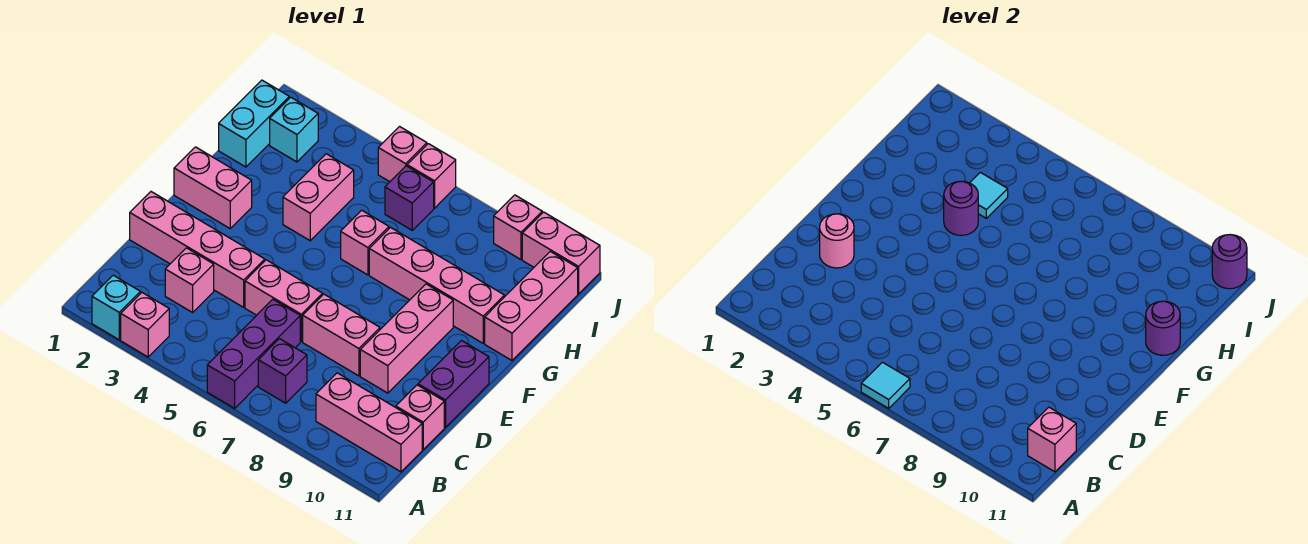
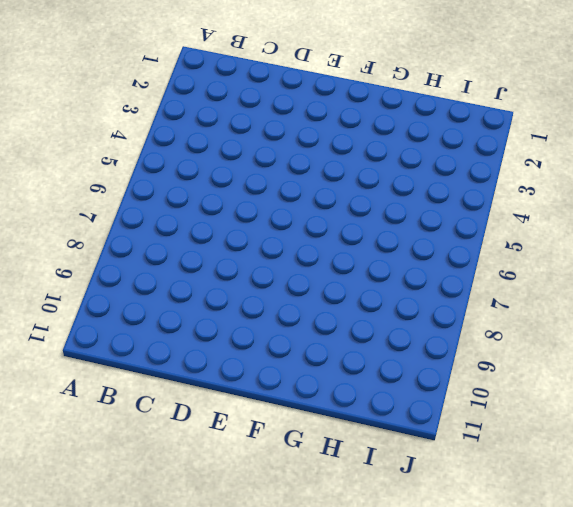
none -> cyan brick A2 level 1
none -> pink brick A3 level 1
none -> purple brick A6:C6 level 1
none -> purple brick B7 level 1

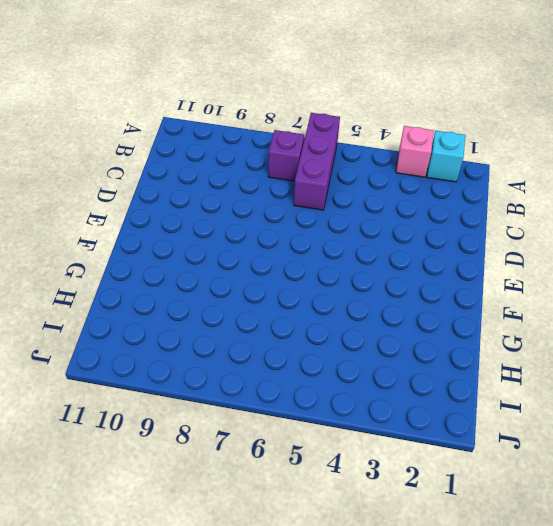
none -> pink brick B9:B11 level 1
none -> pink brick C3 level 1
none -> pink brick C11 level 1
none -> pink brick D1:D4 level 1

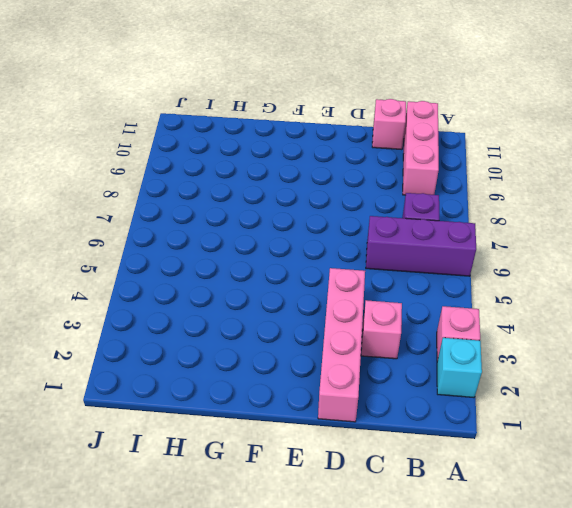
none -> pink brick D5:D6 level 1
none -> pink brick D7:D8 level 1
none -> pink brick D9:F9 level 1
none -> purple brick D11:E11 level 1

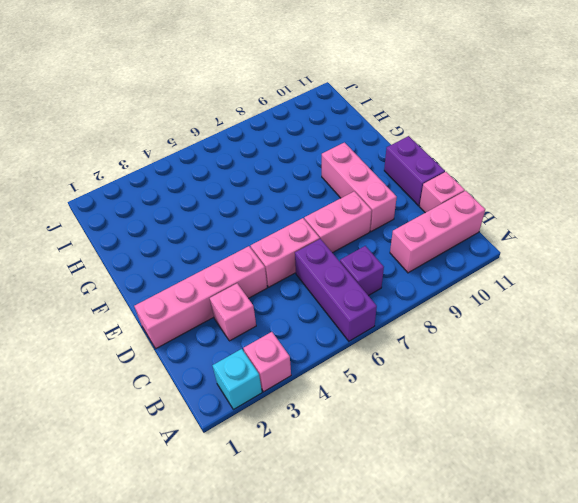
none -> pink brick F1:F2 level 1
none -> pink brick G4:H4 level 1
none -> pink brick G6 level 1
none -> pink brick G7:G10 level 1

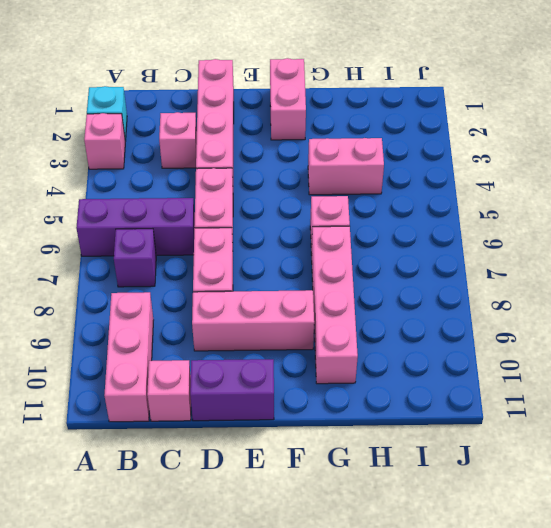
none -> pink brick G11:I11 level 1
none -> cyan brick H1:I1 level 1
none -> cyan brick I2 level 1
none -> purple brick I6 level 1

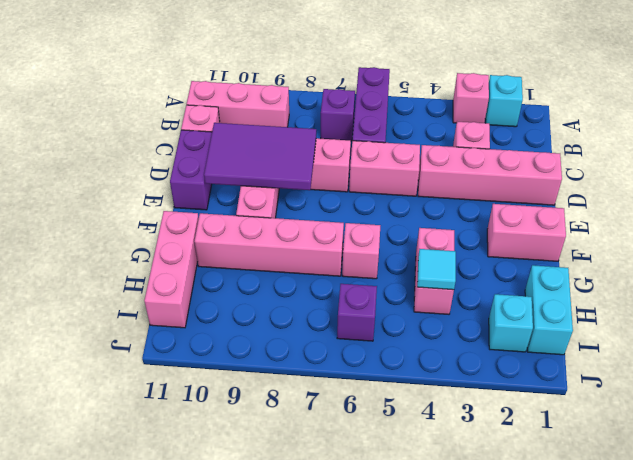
purple tile D8:E10 level 2 -> none
none -> pink brick J5 level 1
none -> pink brick J6 level 1
none -> pink brick J9 level 1
none -> pink brick J10:J11 level 1

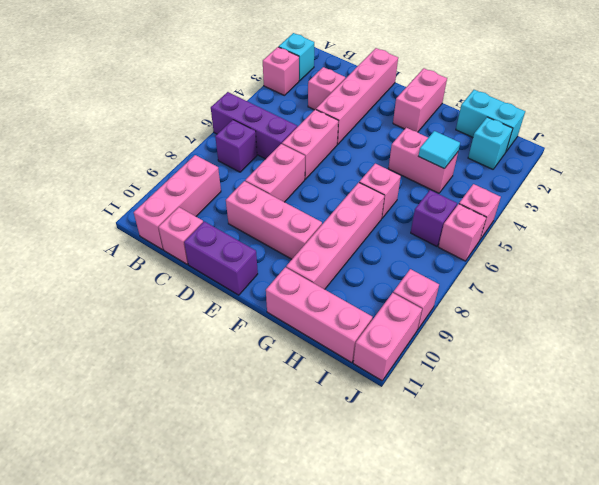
none -> cyan tile A6 level 2
none -> pink brick B11 level 2
none -> pink round brick D2 level 2
none -> purple round brick G4 level 2

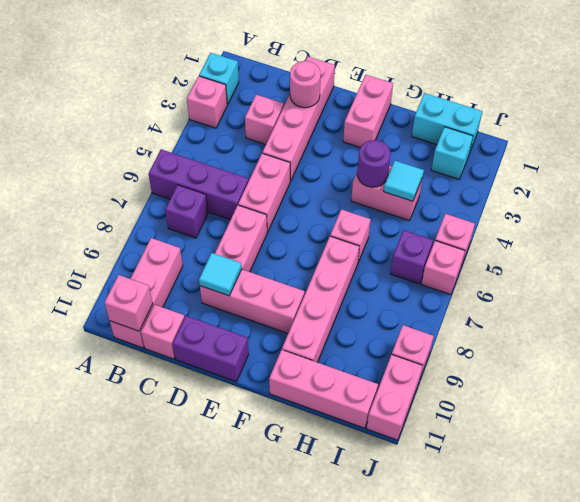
cyan tile D9 level 2 -> cyan tile A6 level 2
none -> purple round brick G11 level 2
none -> purple round brick J11 level 2

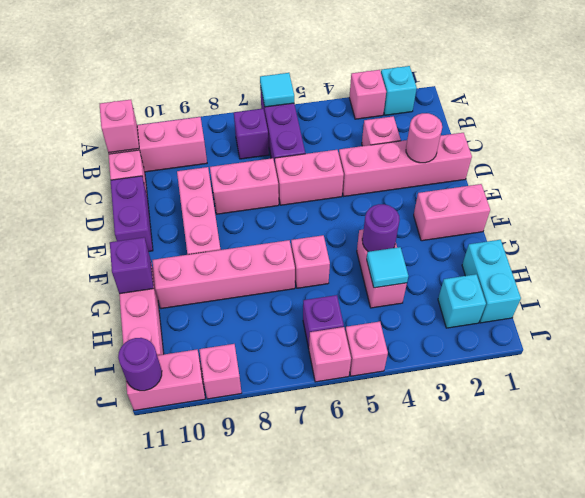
purple brick G11 level 2 -> purple round brick G11 level 2

